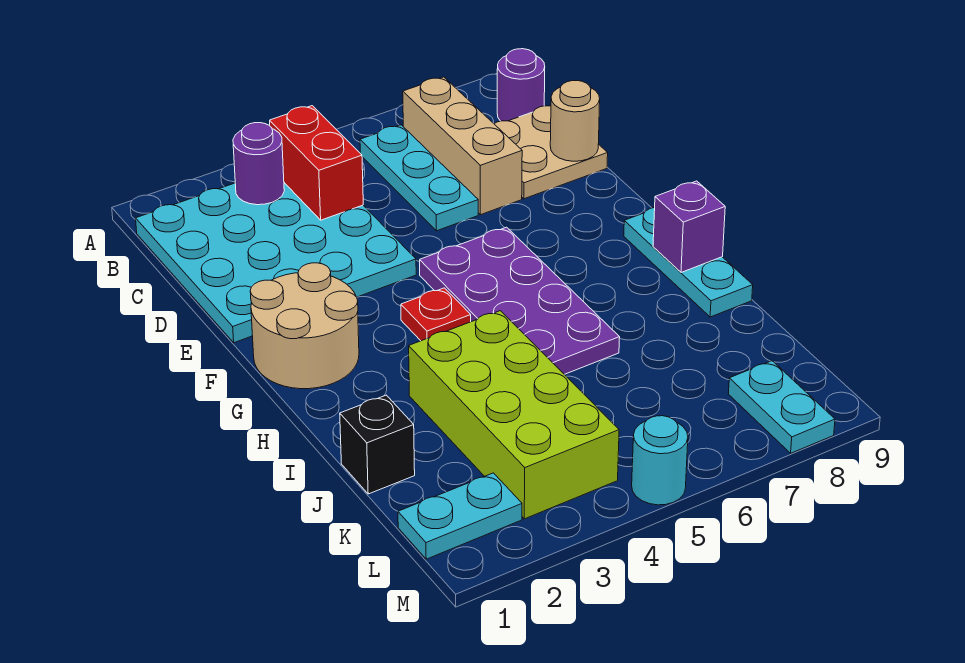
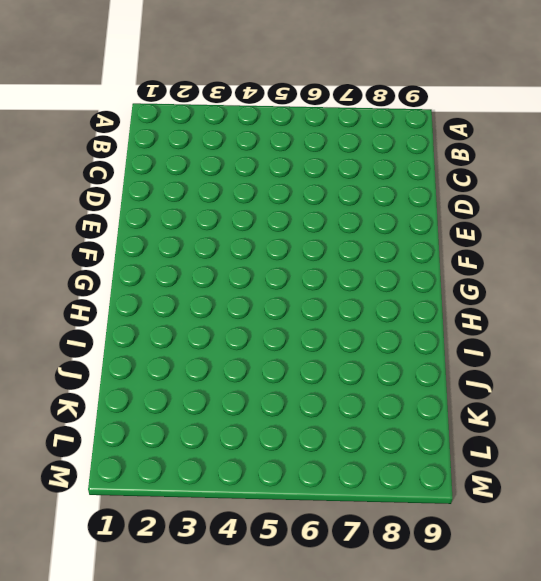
none -> cyan plate B1:E4 level 1
none -> cyan plate B6:D6 level 1
none -> tan brick B7:D7 level 1

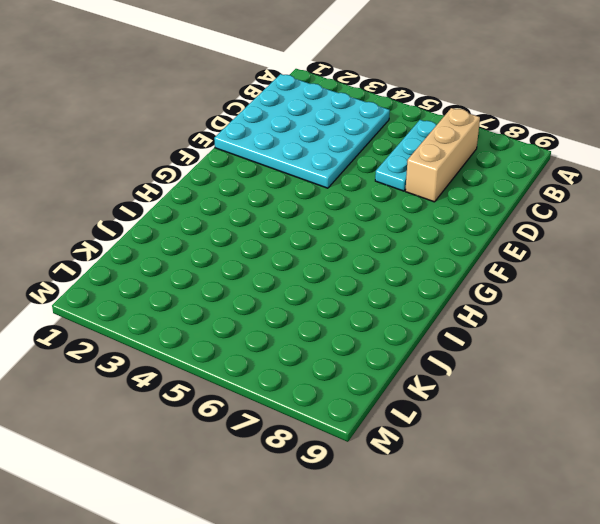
none -> purple round brick B9 level 1
none -> tan plate C8:D9 level 1
none -> tan round brick F1:G2 level 1

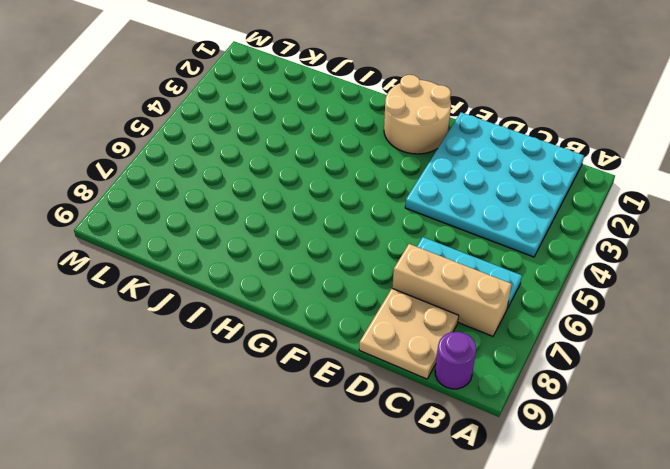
none -> purple plate F5:I6 level 1
none -> red plate G4 level 1
none -> cyan plate G9:I9 level 1

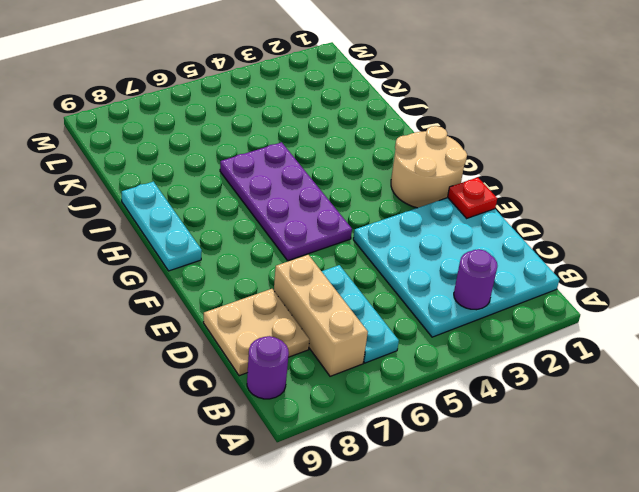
red plate E1 level 2 -> red plate G4 level 1
none -> lime brick I3:L4 level 1
none -> black brick J1 level 1
none -> cyan plate L1:L2 level 1

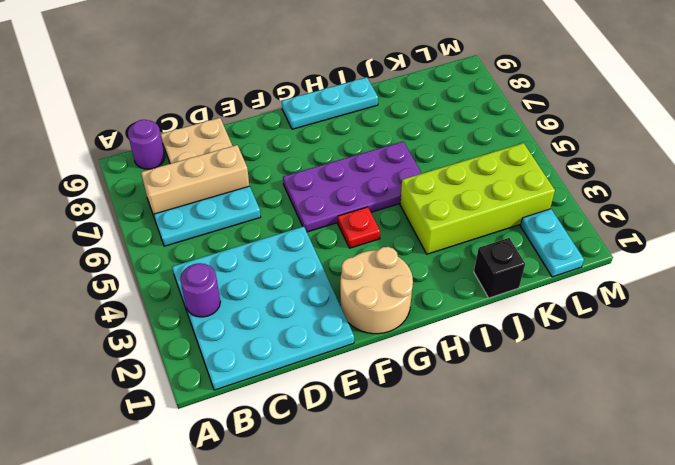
none -> cyan plate L8:M8 level 1
none -> cyan round brick M5 level 1
none -> red brick B4:C4 level 2

